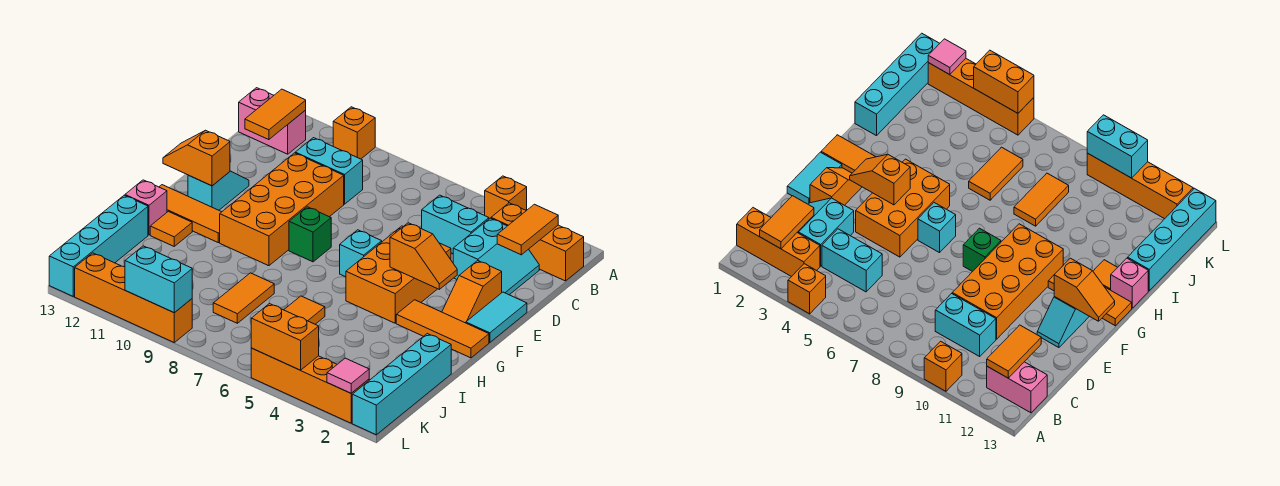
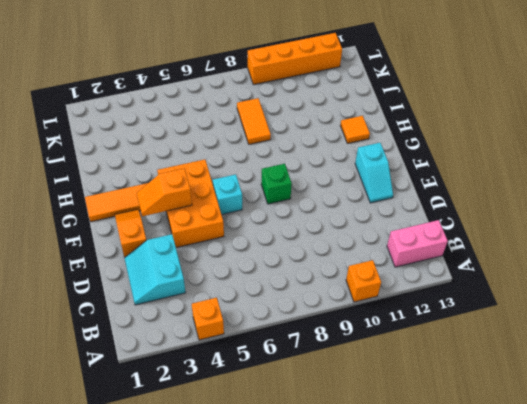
none -> orange brick B1:B3 level 1
none -> cyan brick C4:C5 level 1
none -> cyan brick C9:C10 level 1
none -> orange brick D9:G10 level 1

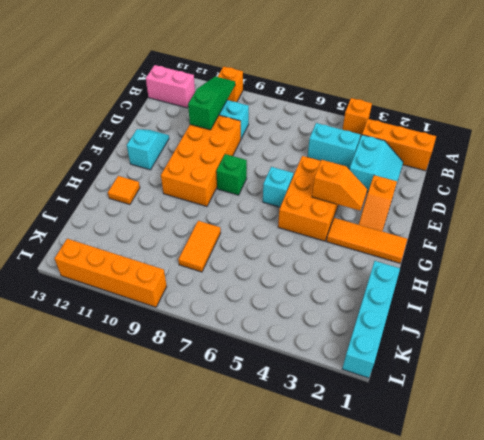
green slope B10:D10 level 2 top D -> none
none -> cyan tile E1:F1 level 1
none -> orange tile G11:G13 level 1
none -> pink brick H13 level 1
none -> orange tile I6:J6 level 1

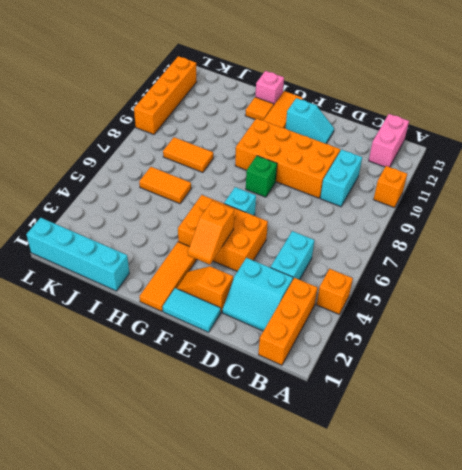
none -> cyan brick I13:L13 level 1
none -> orange brick L2:L5 level 1
none -> orange tile B2:C2 level 2
none -> orange tile B12:C12 level 2

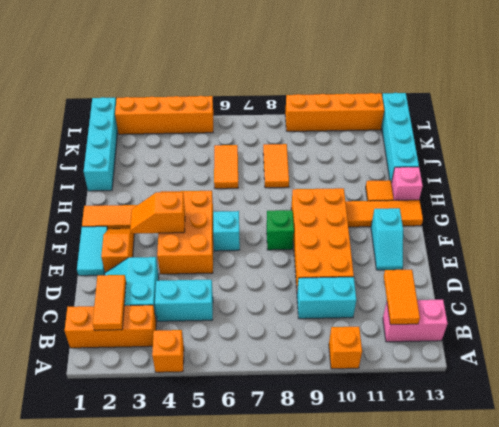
none -> orange slope F12:F13 level 2 top 12
none -> pink tile L2 level 2
none -> orange brick L4:L5 level 2
none -> cyan brick L9:L10 level 2

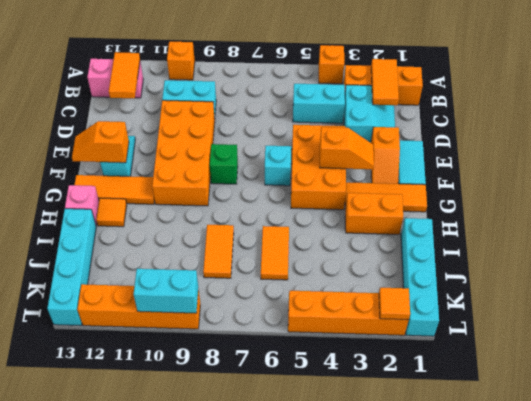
orange brick H2:H3 level 1 -> orange brick L4:L5 level 2
orange tile L2 level 2 -> pink tile L2 level 2

